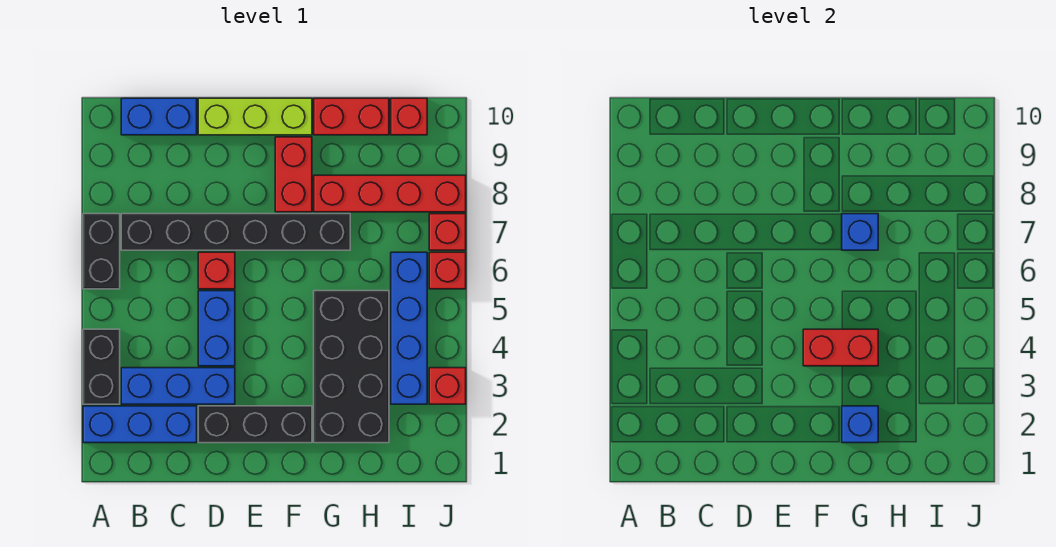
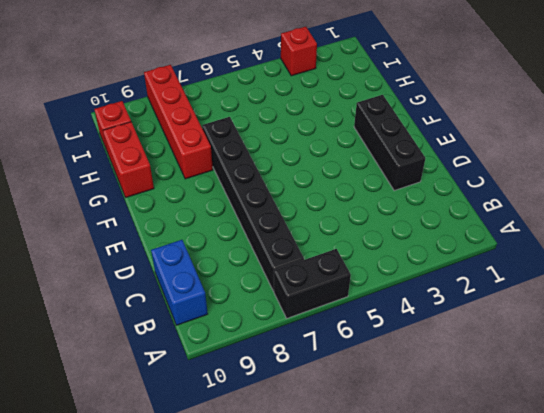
none -> blue brick A2:C2 level 1
none -> black brick A3:A4 level 1
none -> blue brick B3:D3 level 1

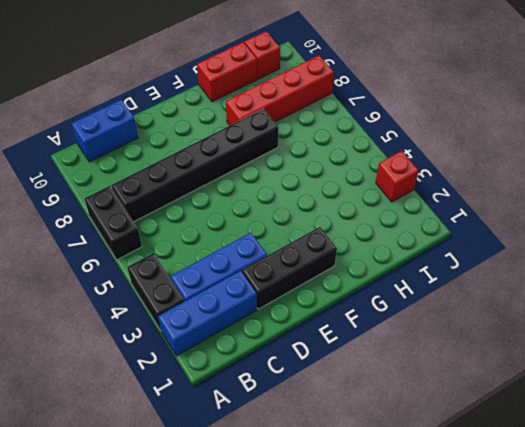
none -> blue brick D4:D5 level 1
none -> red brick D6 level 1
none -> lime brick D10:F10 level 1

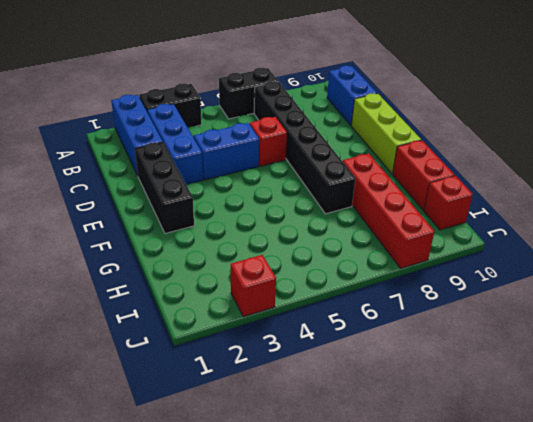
none -> red brick F8:F9 level 1
none -> black brick G2:H5 level 1
none -> blue brick I3:I6 level 1

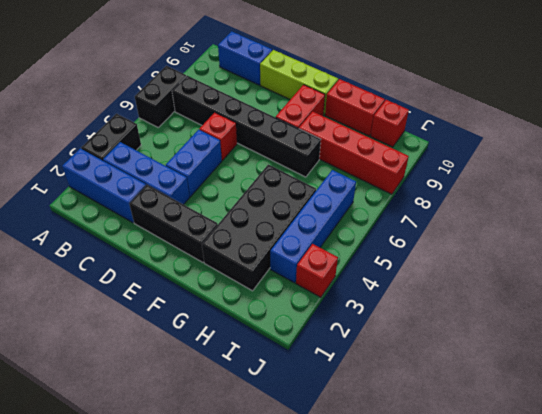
none -> red brick J6 level 1
none -> red brick J7 level 1
none -> red brick F4:G4 level 2

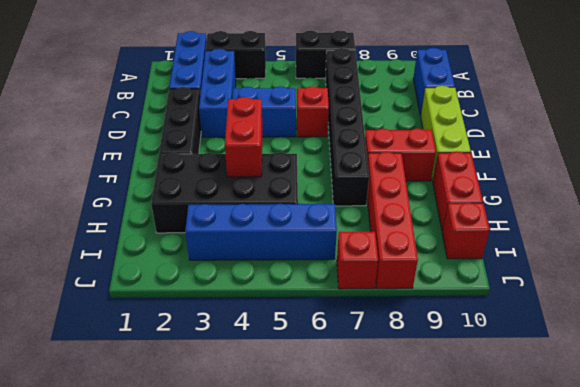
none -> red brick J3 level 1
none -> red brick J6 level 1
none -> blue brick G2 level 2

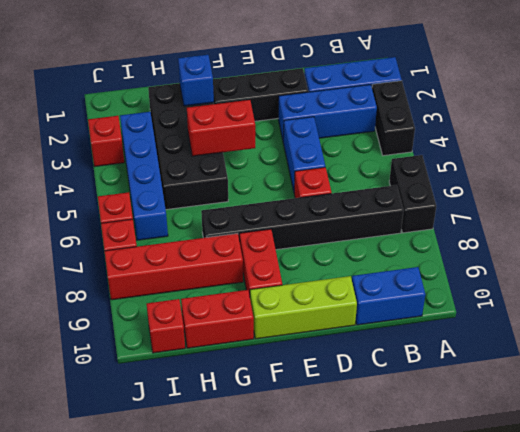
none -> blue brick G7 level 2

